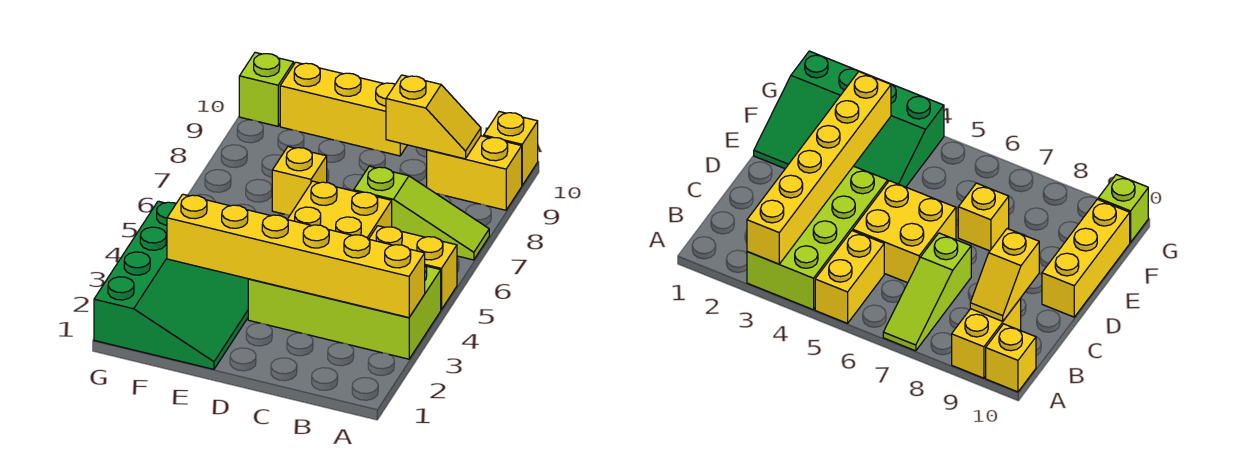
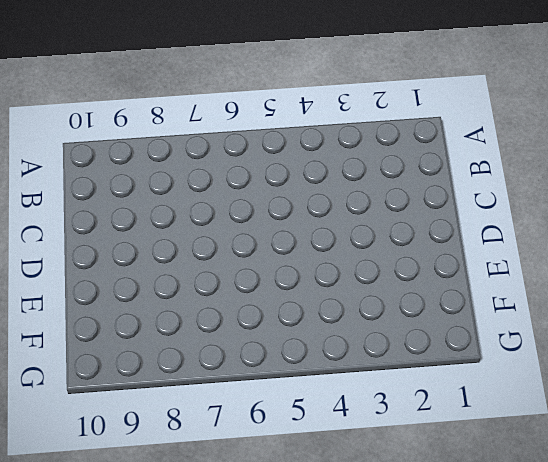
none -> lime brick A3:D4 level 1
none -> yellow brick A5:B5 level 1
none -> lime slope A7:C7 level 1 top C

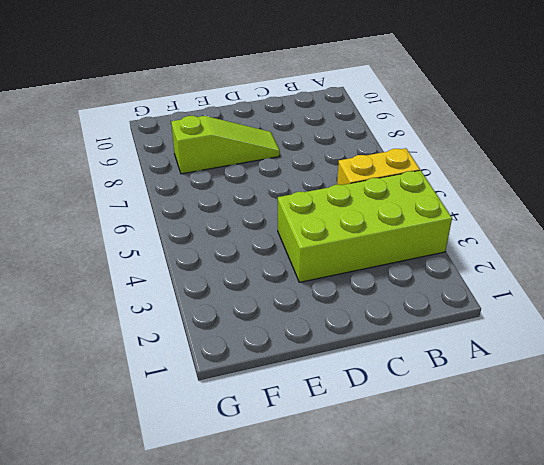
lime slope D8:F8 level 1 top F -> lime slope A7:C7 level 1 top C
none -> yellow brick A9:B9 level 1
none -> yellow brick A10 level 1
none -> yellow brick C5:D6 level 1

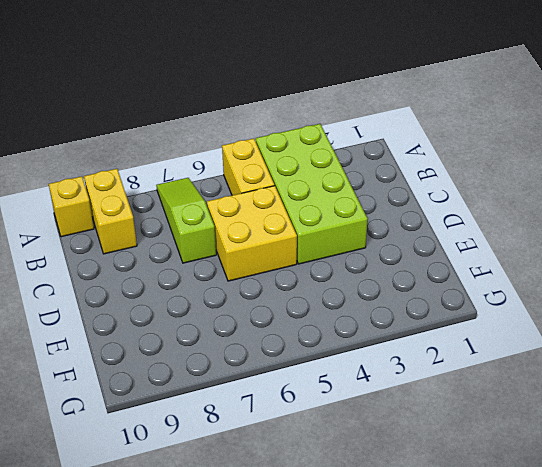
none -> yellow brick D10:F10 level 1
none -> green slope E1:G4 level 1 top G
none -> yellow brick E7 level 1

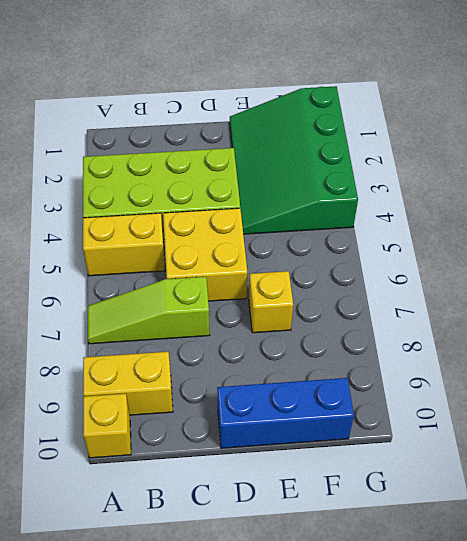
blue brick D10:F10 level 1 -> yellow brick D10:F10 level 1
none -> lime brick G10 level 1
none -> yellow brick A3:F3 level 2
none -> yellow slope B9:C9 level 2 top C

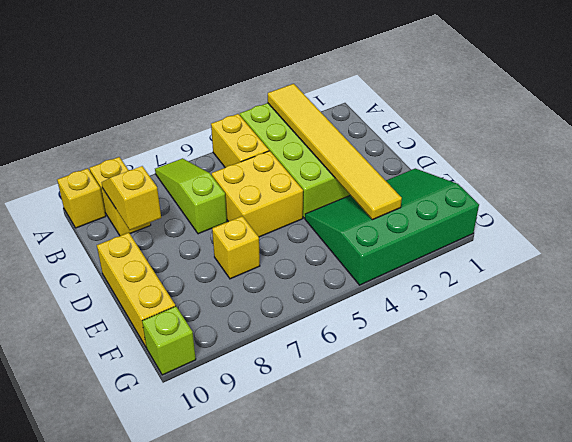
yellow tile A3:F3 level 2 -> yellow brick A3:F3 level 2

